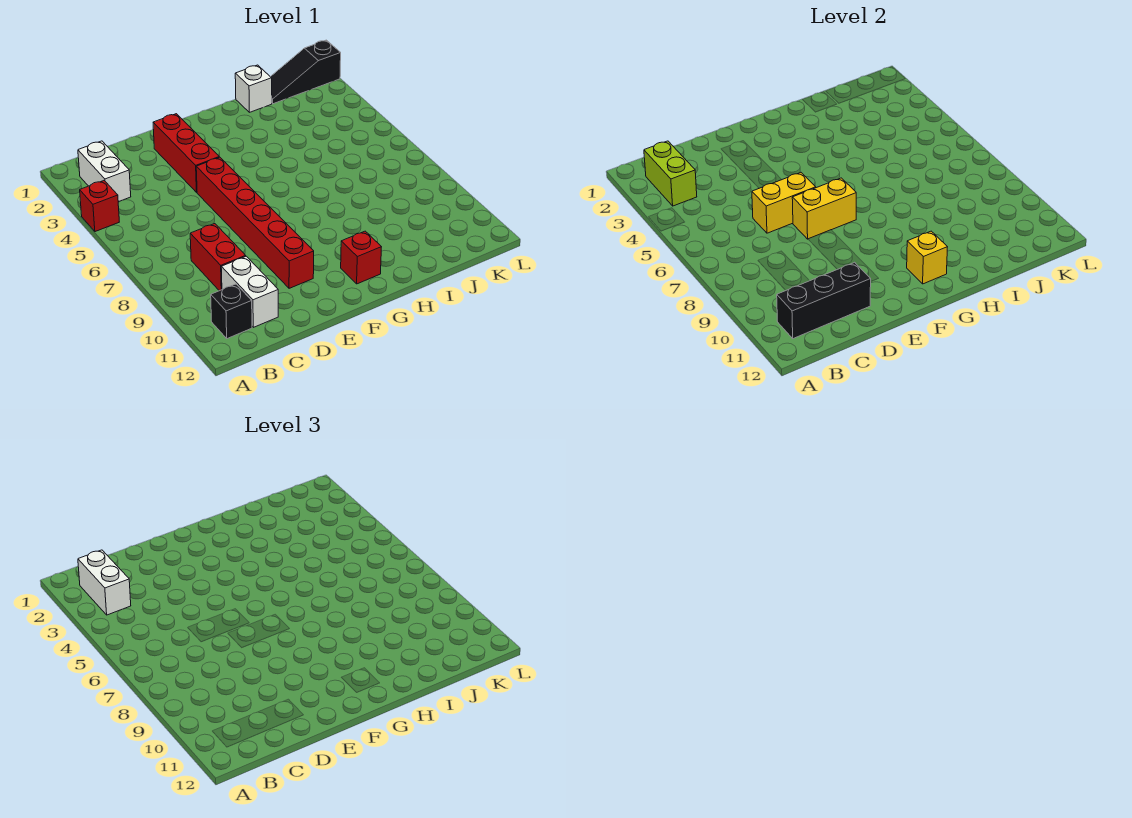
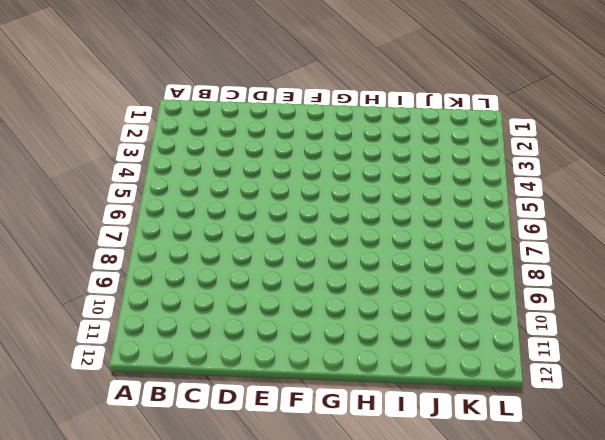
none -> red brick A4 level 1
none -> white brick B2:B3 level 1
none -> black brick B11 level 1

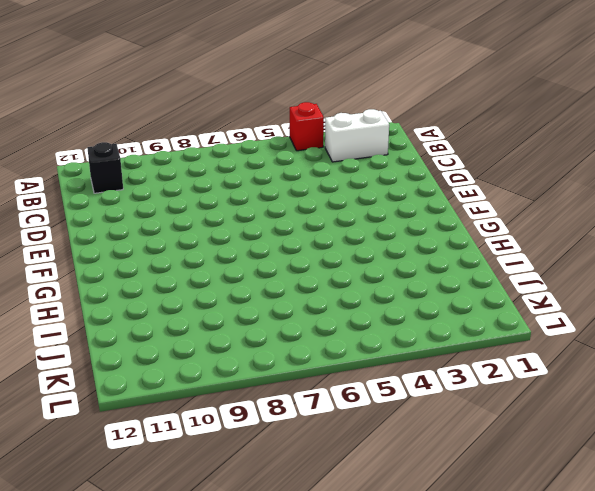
none -> red brick C8:C9 level 1
none -> white brick C10:C11 level 1
none -> red brick E2:E4 level 1

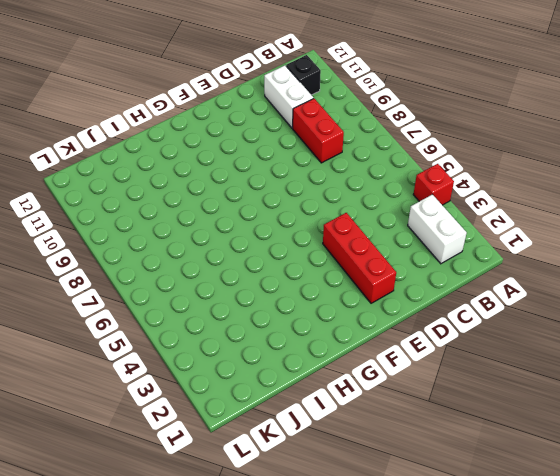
none -> red brick E5:E10 level 1
none -> red brick G11 level 1
none -> white brick I1 level 1

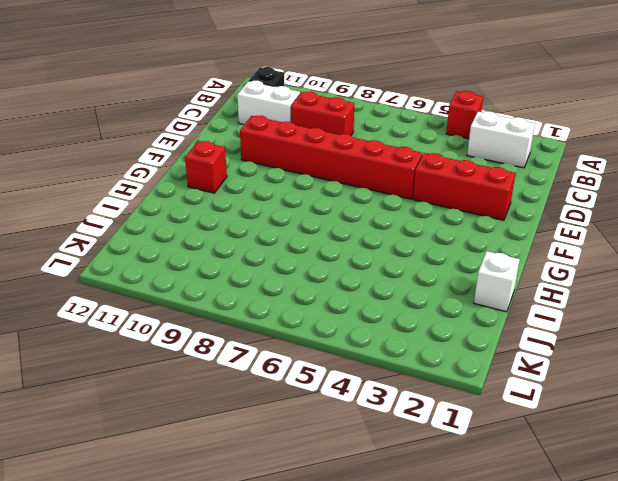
none -> black slope J1:L1 level 1 top L
none -> lime brick B2:B3 level 2
none -> black brick B11:D11 level 2

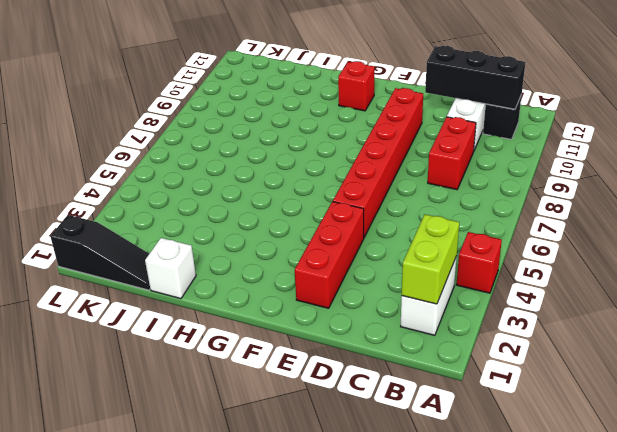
none -> yellow brick D6:E6 level 2
none -> yellow brick E7:F7 level 2
none -> yellow brick G11 level 2

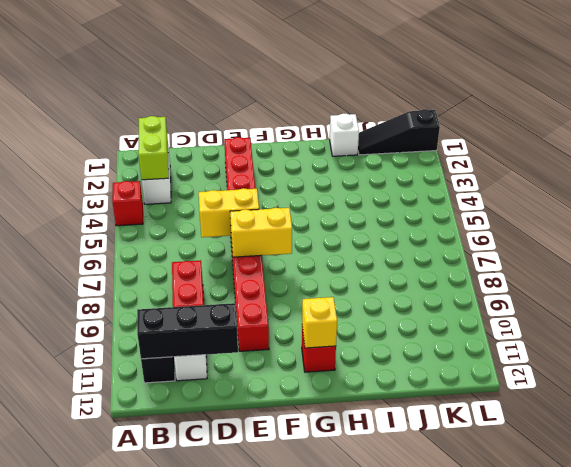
none -> white brick B2:B3 level 3

